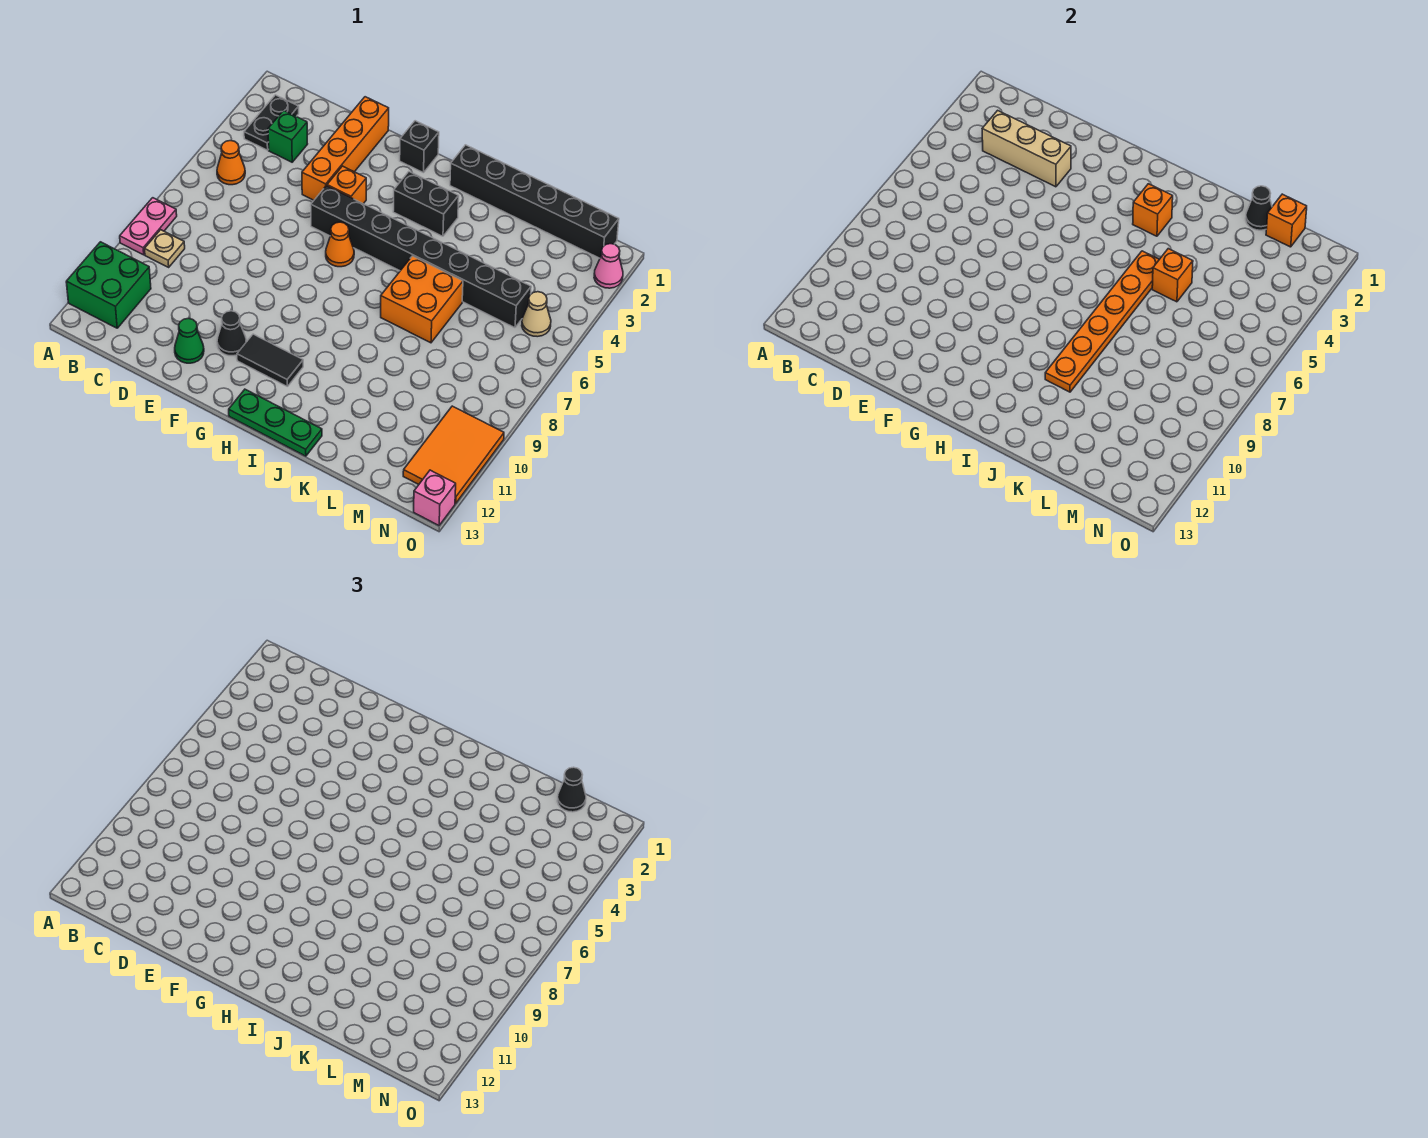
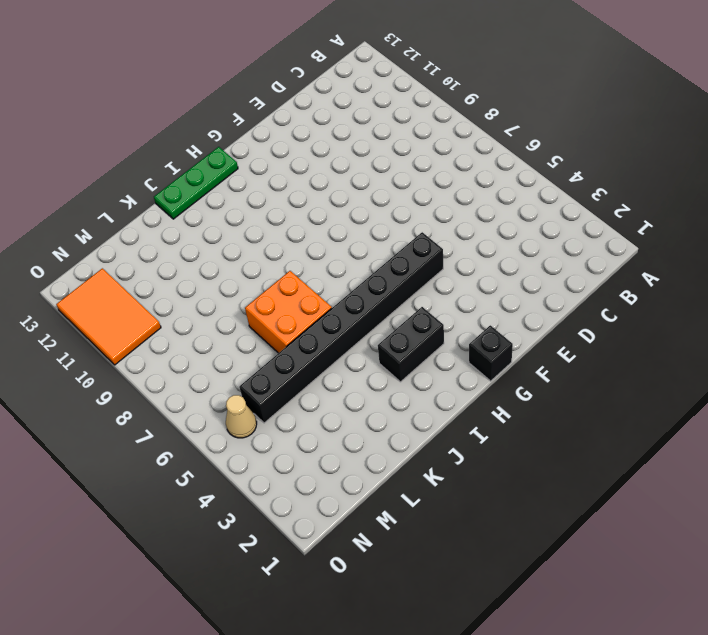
none -> pink plate A8:A9 level 1
none -> green brick A11:B12 level 1
none -> black plate B2:B3 level 1

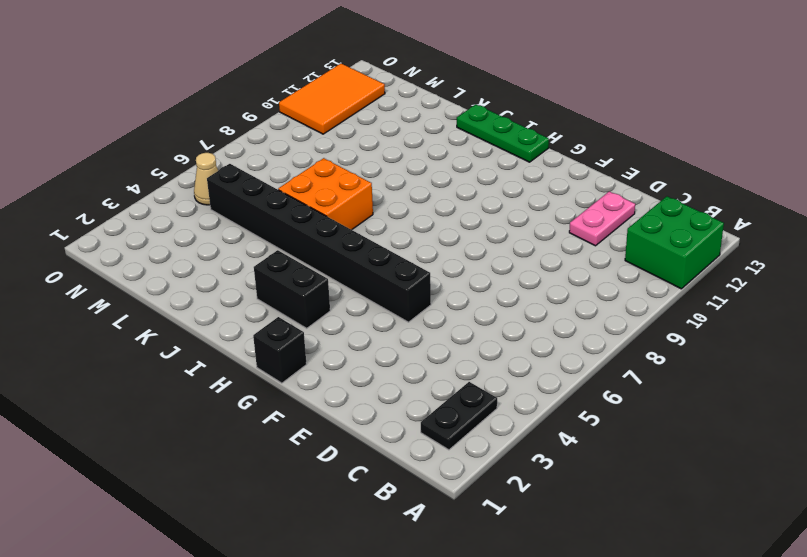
pink plate D11:D12 level 1 -> pink plate A8:A9 level 1
none -> orange cone B5 level 1
none -> tan plate B9 level 1
none -> green brick C3 level 1

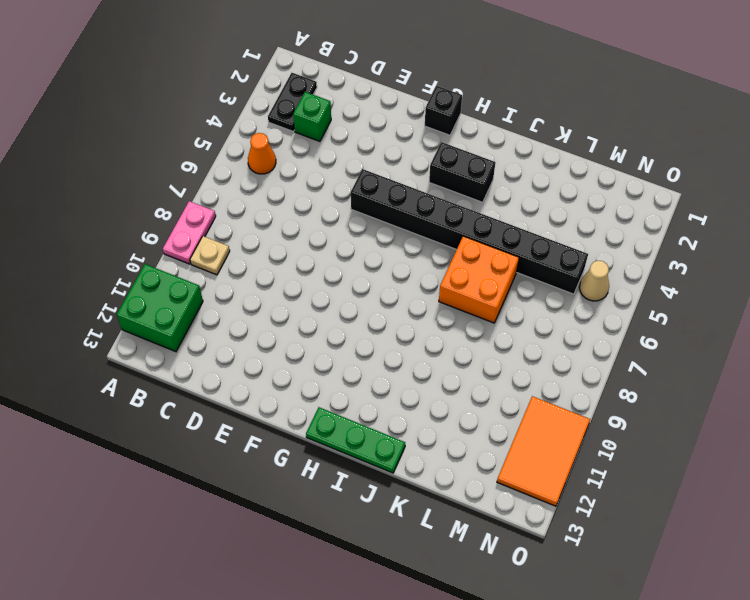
none -> orange brick E1:E4 level 1
none -> green cone E12 level 1
none -> orange brick F4 level 1

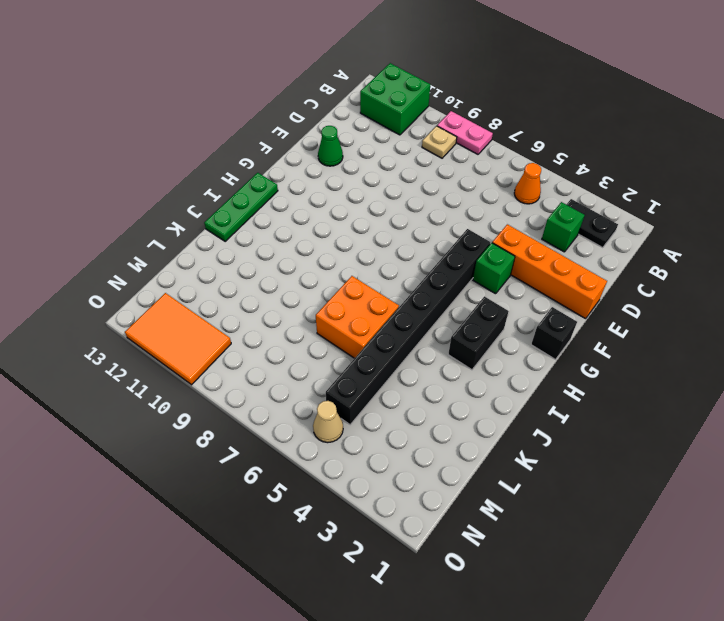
green brick F4 level 1 -> orange brick F4 level 1
none -> black cone F11 level 1
none -> orange cone G6 level 1
none -> black tile G11:H11 level 1

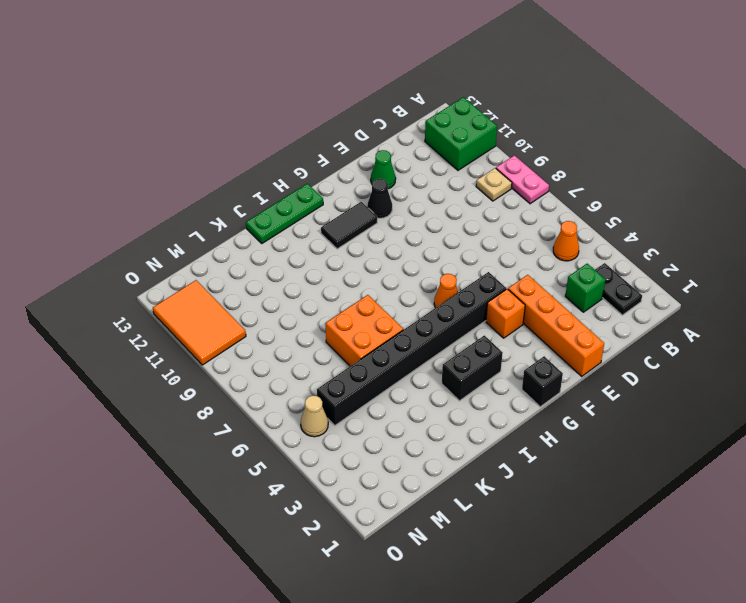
none -> black brick I1:N1 level 1
none -> pink cone O2 level 1
none -> pink brick O13 level 1

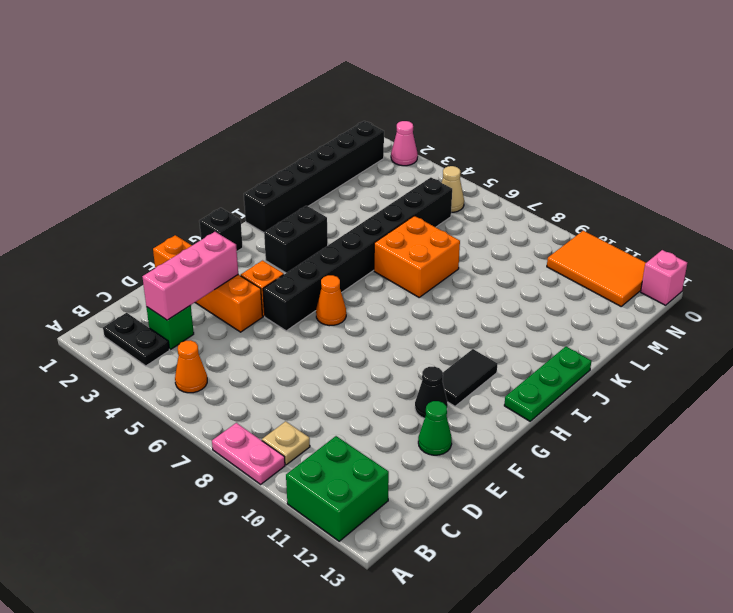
pink brick C3:E3 level 2 -> tan brick C3:E3 level 2
none -> orange brick I3 level 2
none -> orange plate J5:J10 level 2
none -> orange brick K5 level 2

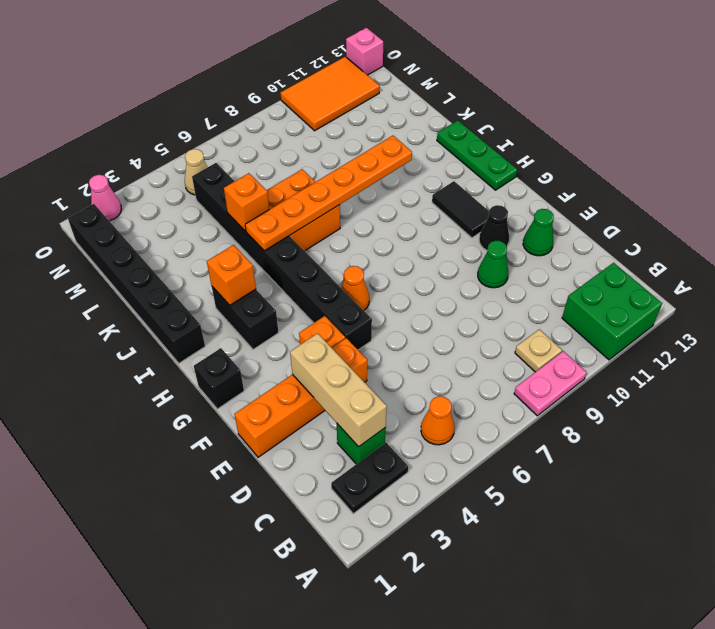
green cone E10 level 1 -> none
none -> black cone L1 level 2
none -> orange brick M1 level 2
none -> black cone M1 level 3

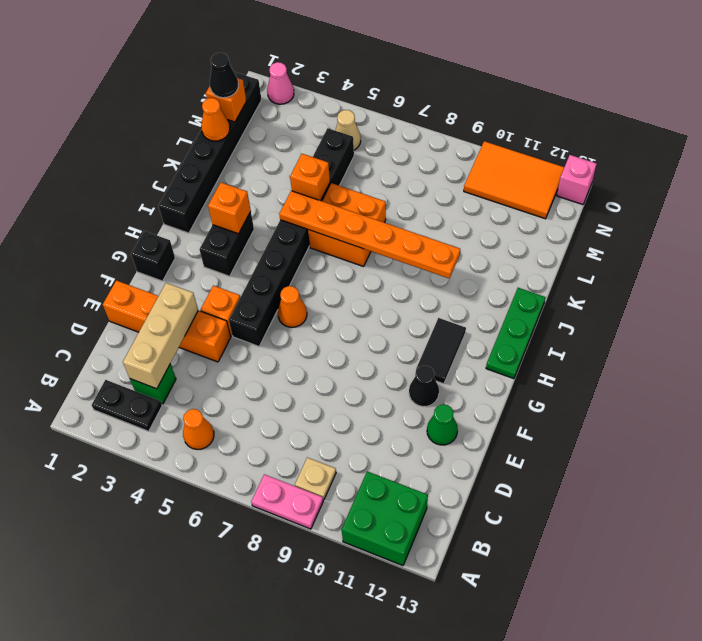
orange cone L1 level 2 -> black cone L1 level 2

